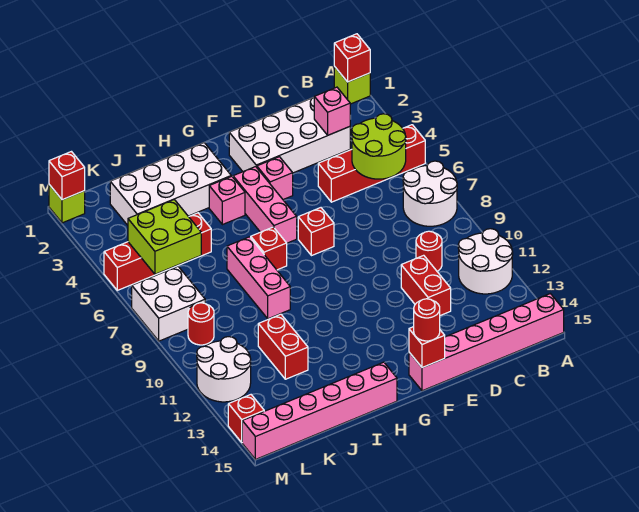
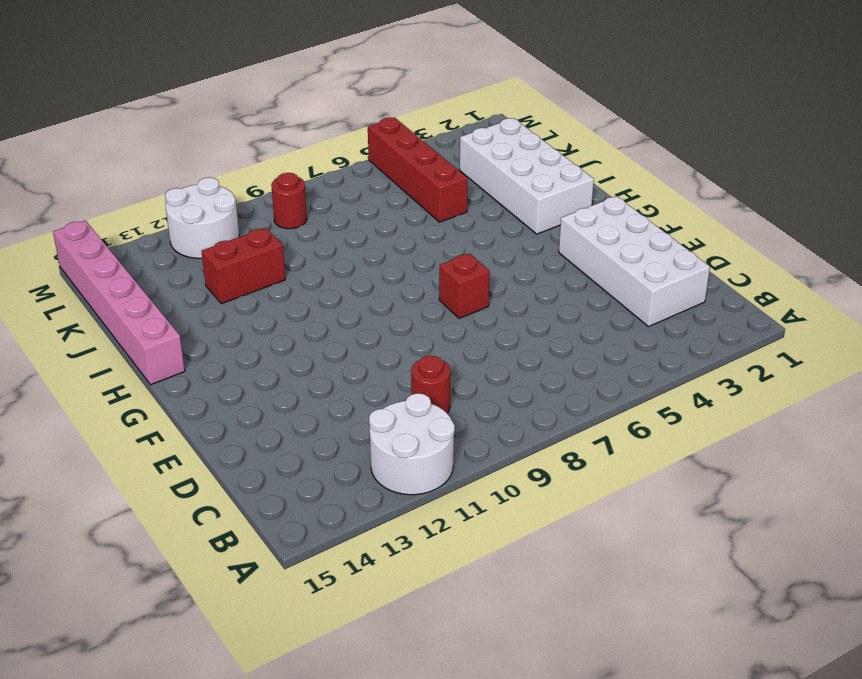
none -> lime brick A1 level 1
none -> red brick A5:D5 level 1
none -> white round brick A7:B8 level 1
none -> pink brick A15:F15 level 1

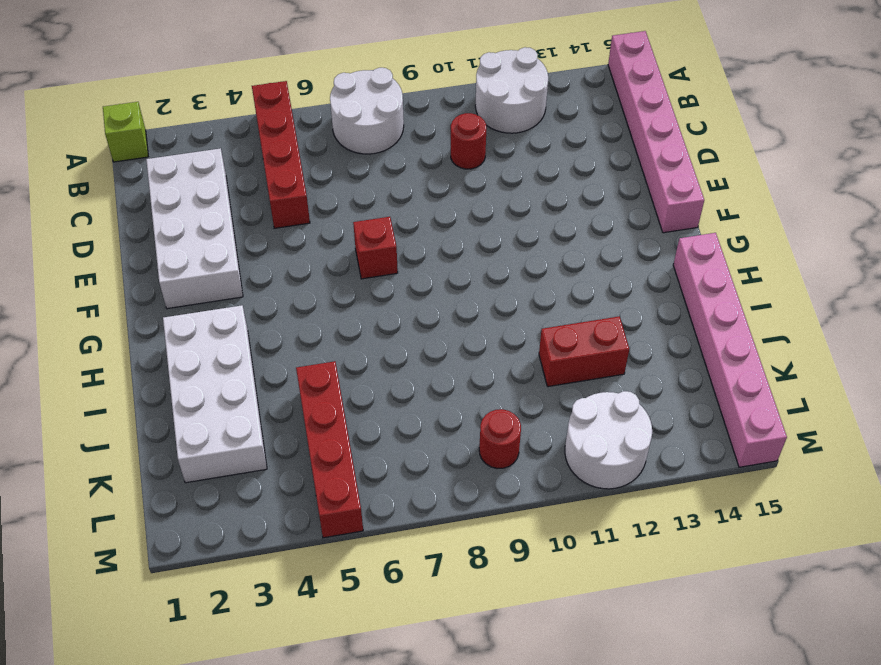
none -> red brick D11:D12 level 1
none -> pink brick F4 level 1
none -> pink brick G4:G6 level 1
none -> pink brick H4 level 1

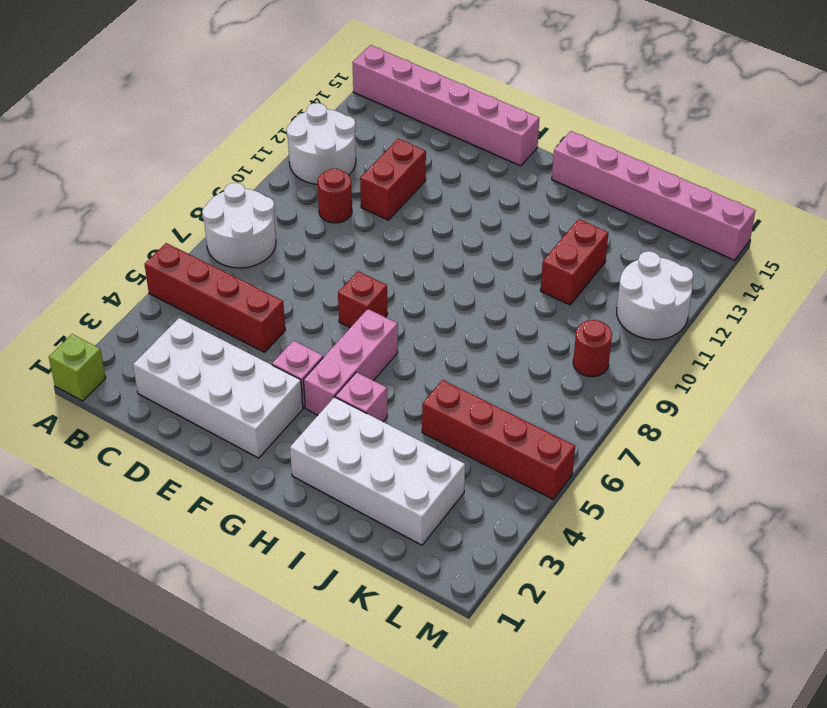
none -> red brick H7 level 1
none -> pink brick I7:I9 level 1
none -> white brick L7:M8 level 1
none -> lime brick M1 level 1

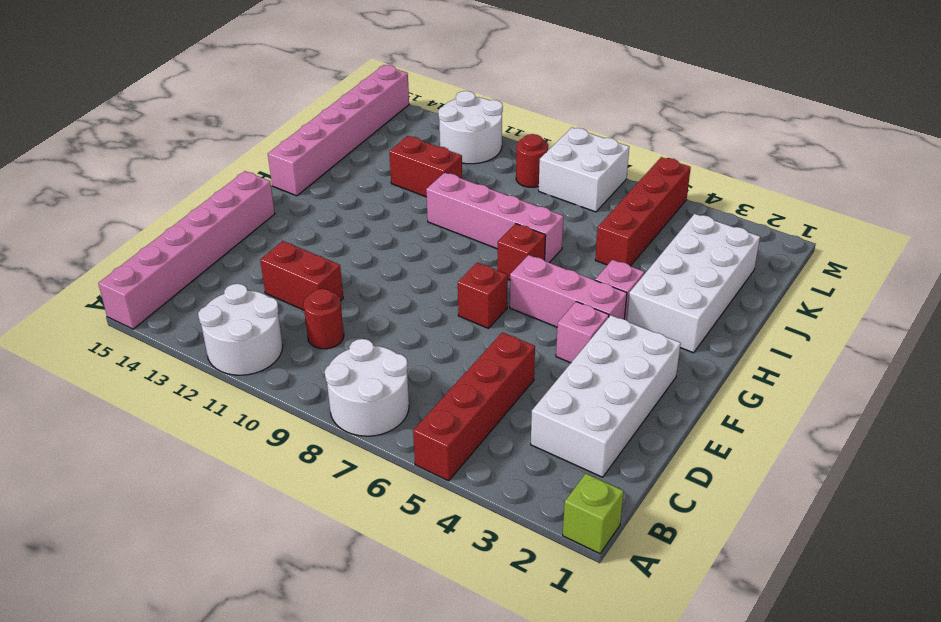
pink brick I7:I10 level 1 -> pink brick I7:I9 level 1
none -> lime brick M1 level 1
none -> red brick M14 level 1
none -> red brick A1 level 2
none -> lime round brick B5:C6 level 2

